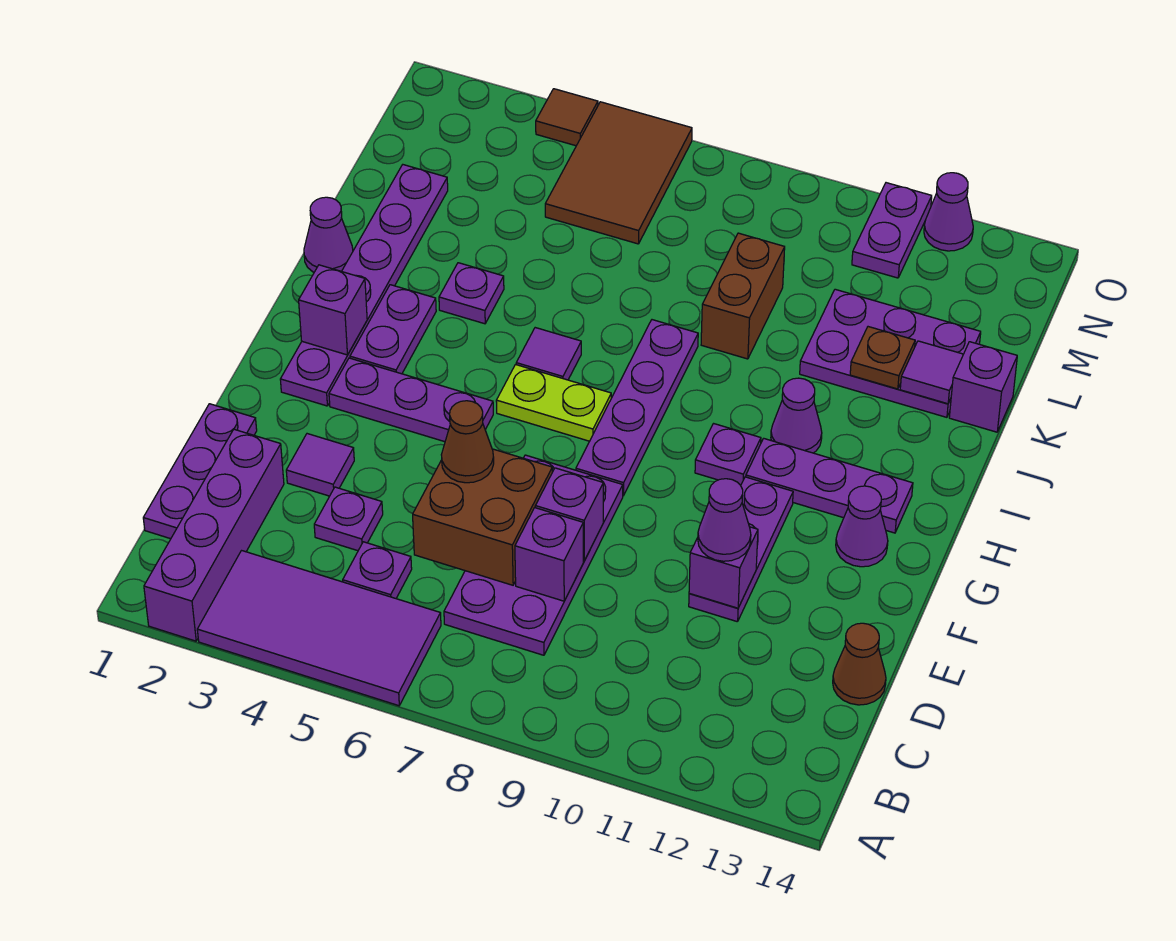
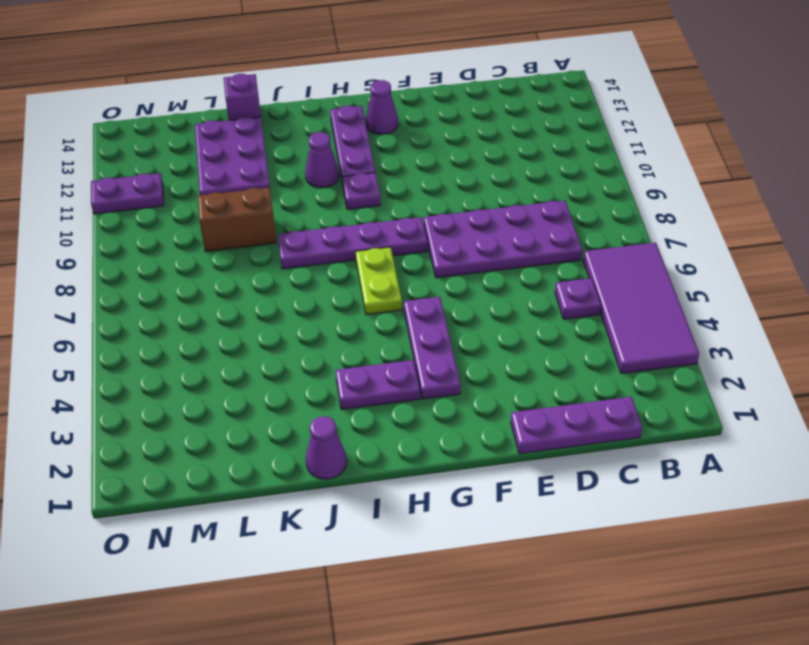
none -> purple brick A2:D2 level 1
none -> purple plate D4 level 1
none -> brown cone D14 level 1
none -> purple tile E3 level 1

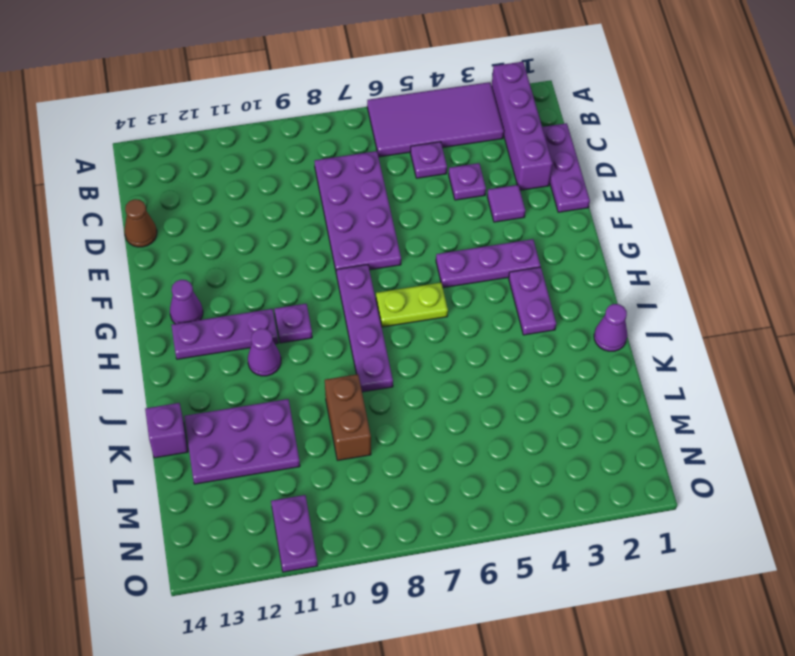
none -> purple plate E11:G11 level 1
none -> purple plate G2:L2 level 1
none -> purple tile I6 level 1
none -> purple plate J4 level 1

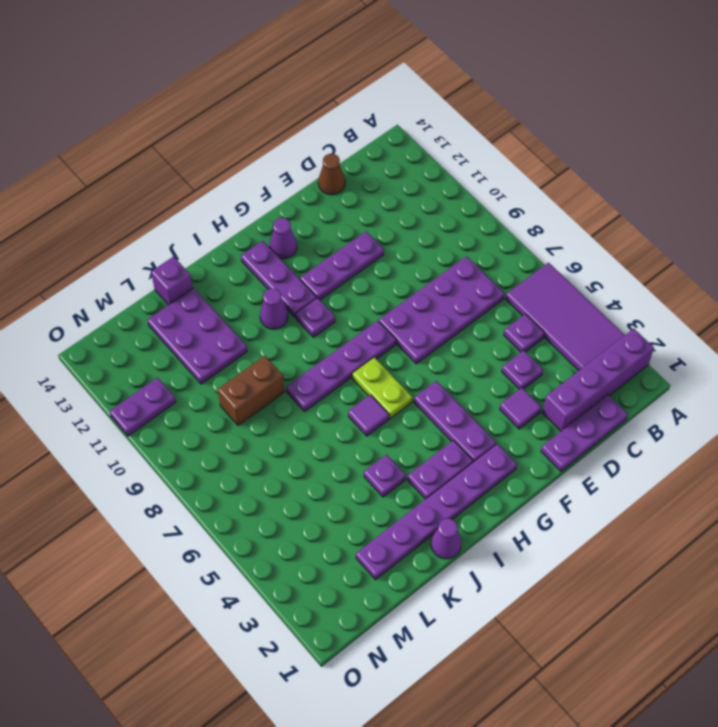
none -> brown tile M5:O6 level 1
none -> brown tile O4 level 1
none -> purple cone O12 level 1
none -> brown brick D6:E7 level 2

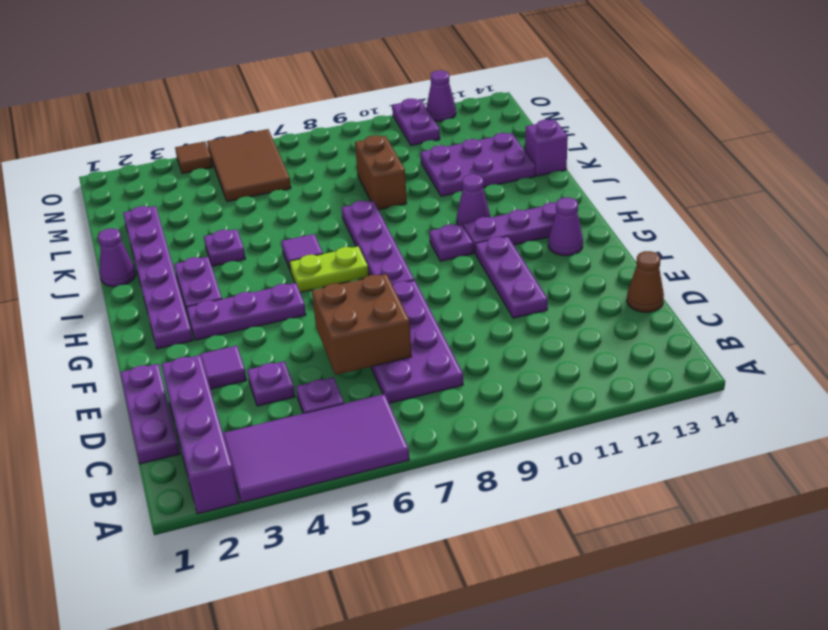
none -> purple brick D8 level 2
none -> purple brick E8 level 2
none -> purple brick E11 level 2
none -> purple brick H2 level 2

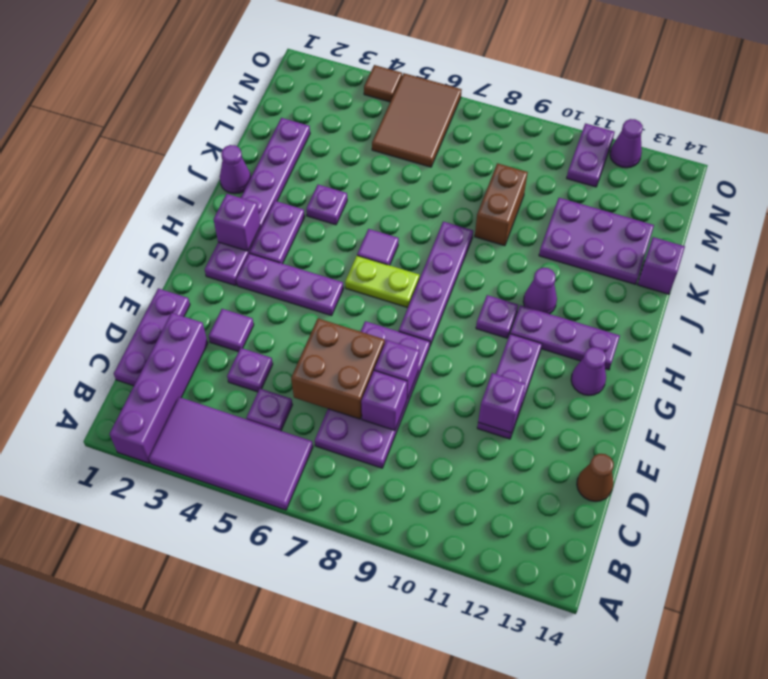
none -> brown plate K12 level 2
none -> purple tile K13 level 2
none -> brown cone E6 level 3
none -> purple cone E11 level 3

